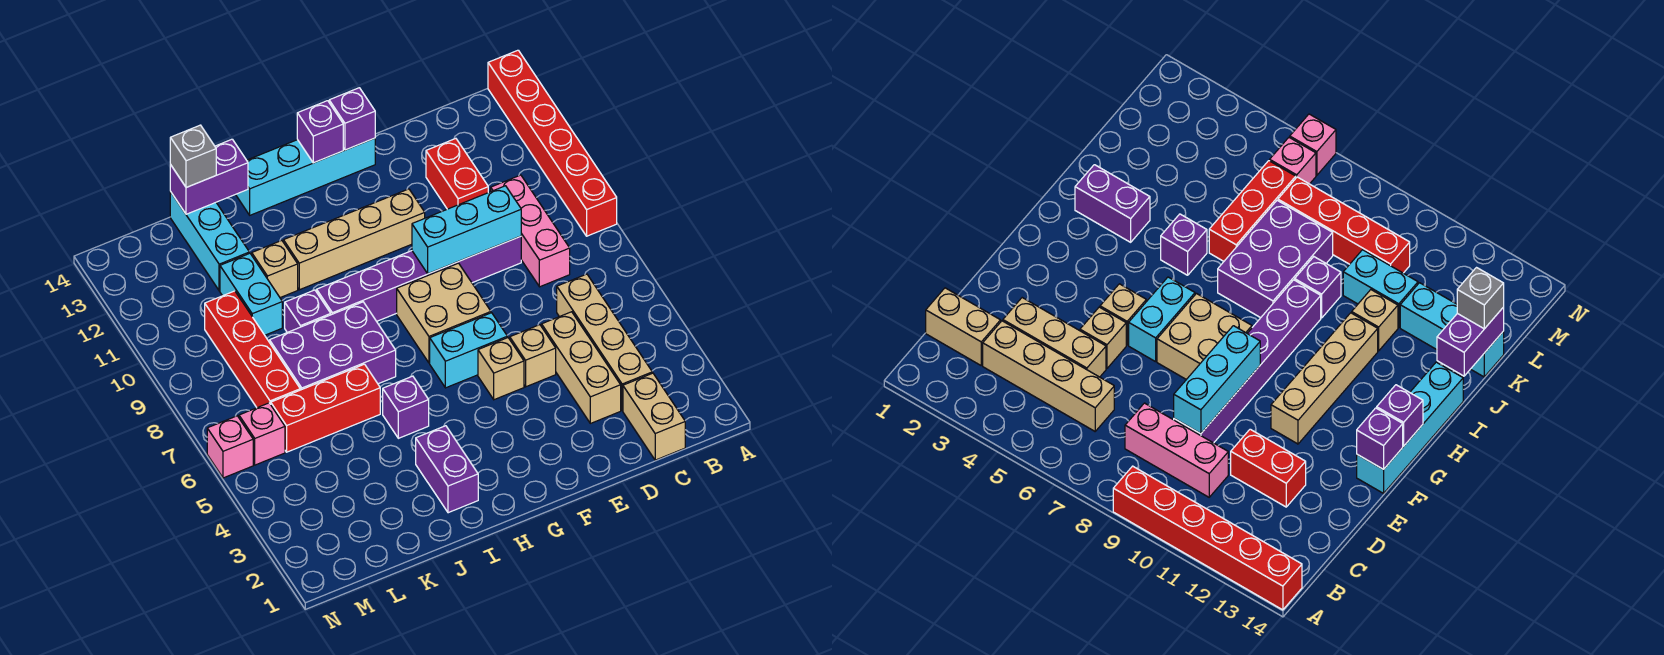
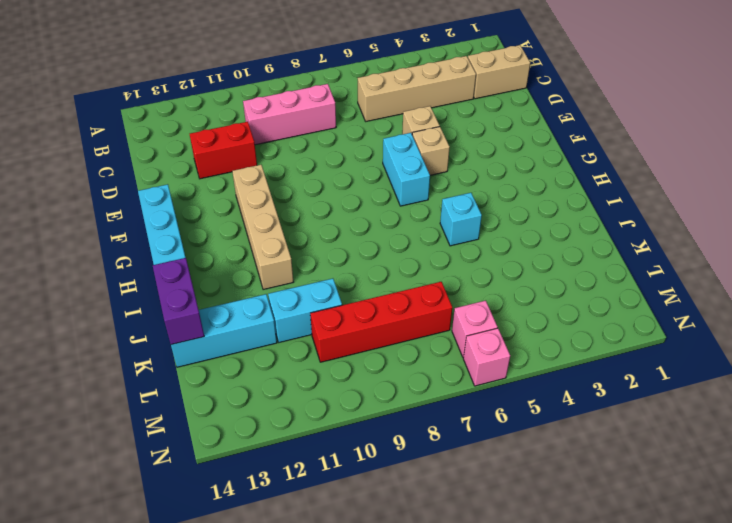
cyan brick I5 level 1 -> purple brick I5 level 1
none -> red brick A9:A14 level 1
none -> tan brick D3:D5 level 1
none -> purple brick D9:I9 level 1

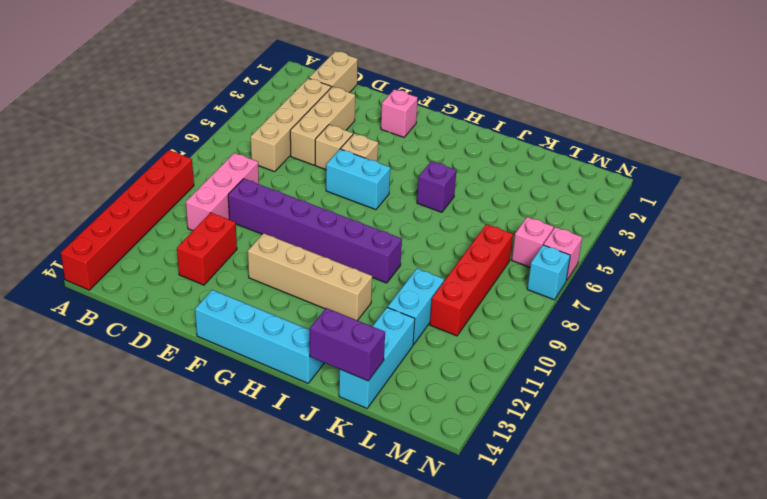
pink brick F2 level 1 -> none
cyan brick N7 level 1 -> none
none -> tan brick F7:G8 level 1
none -> purple brick I2:I3 level 1
none -> purple brick I7:K8 level 1

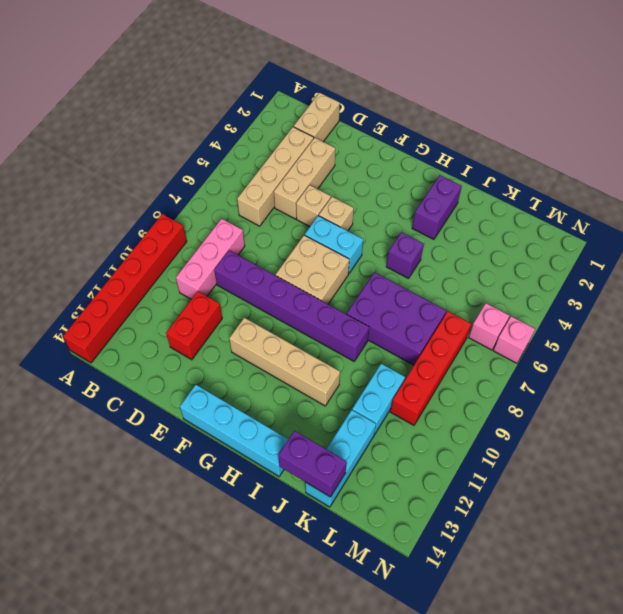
none -> red brick J6:L6 level 1
none -> purple brick J9 level 1
none -> tan brick J11 level 1

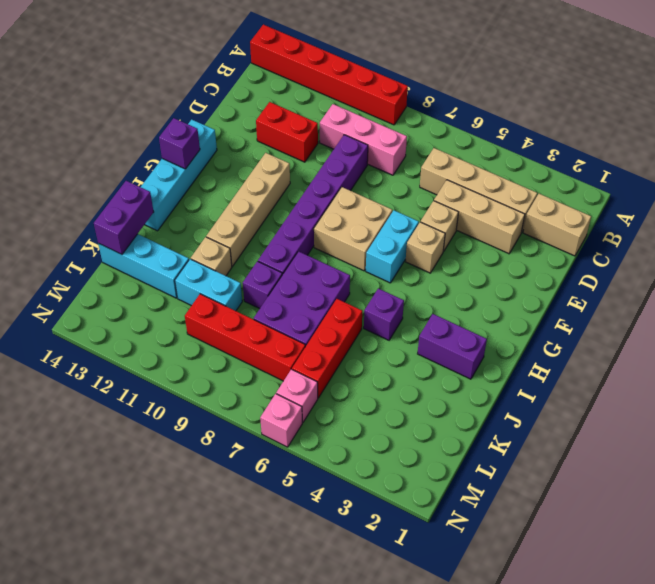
none -> cyan brick D9:F9 level 2
none -> purple brick F14 level 2
none -> grey brick K14 level 3

